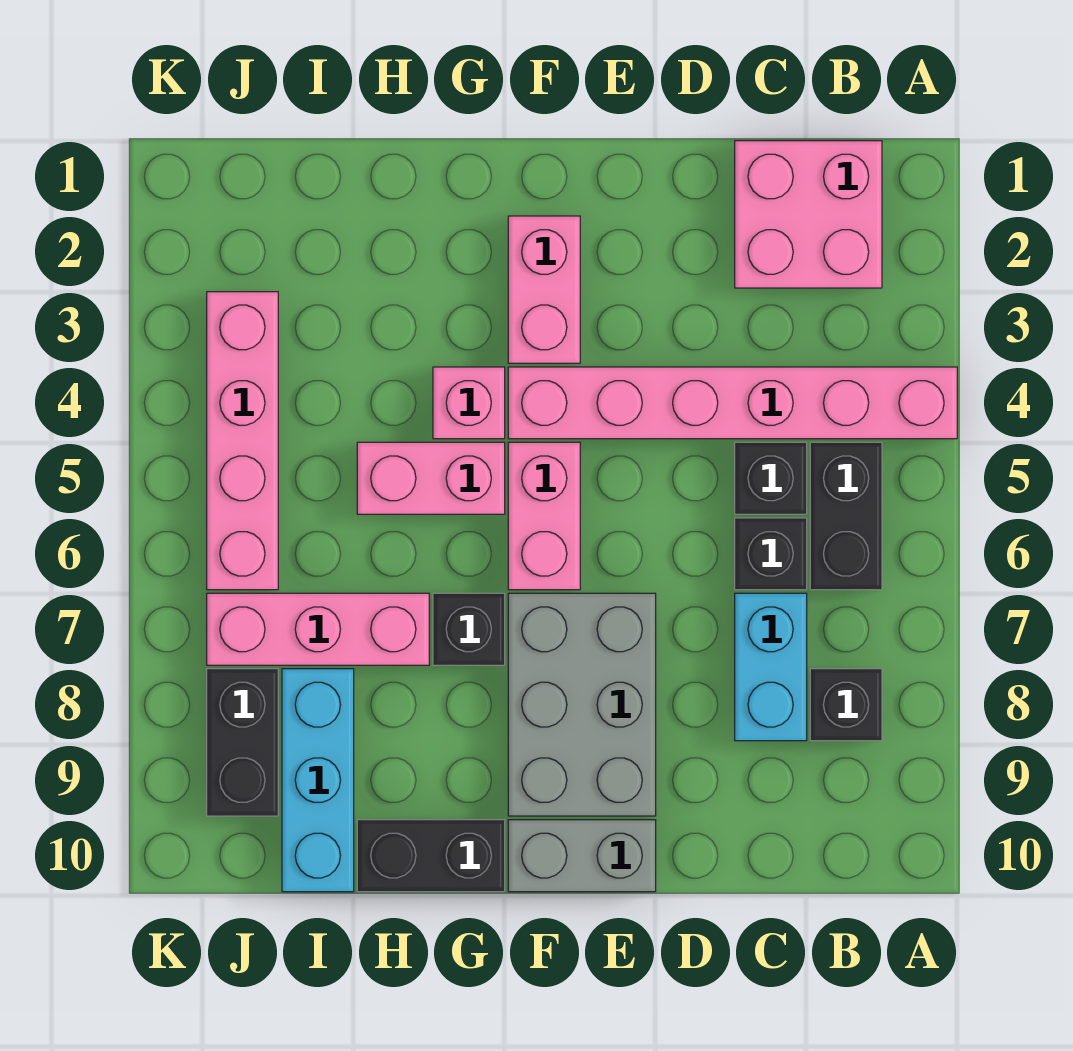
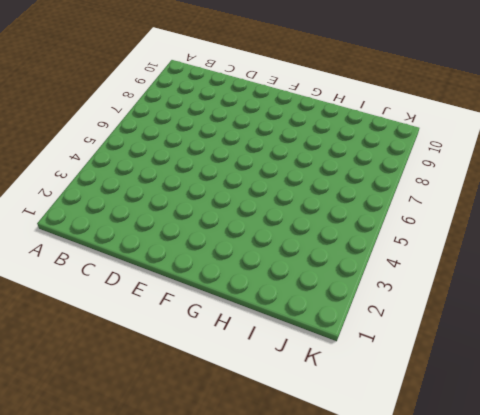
none -> pink brick A4:F4 level 1
none -> pink brick B1:C2 level 1
none -> black brick B5:B6 level 1

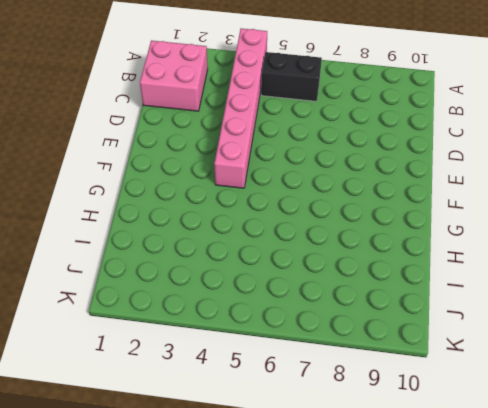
none -> black brick B8 level 1
none -> black brick C5 level 1
none -> black brick C6 level 1

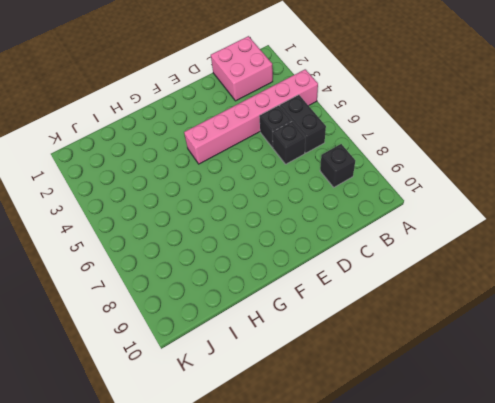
none -> cyan brick C7:C8 level 1
none -> grey brick E7:F9 level 1
none -> grey brick E10:F10 level 1

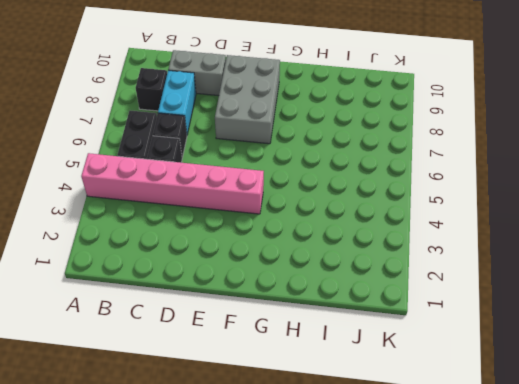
grey brick C9:D9 level 1 -> grey brick E10:F10 level 1
none -> pink brick B1:C2 level 1
none -> pink brick F2:F3 level 1
none -> pink brick F5:F6 level 1

